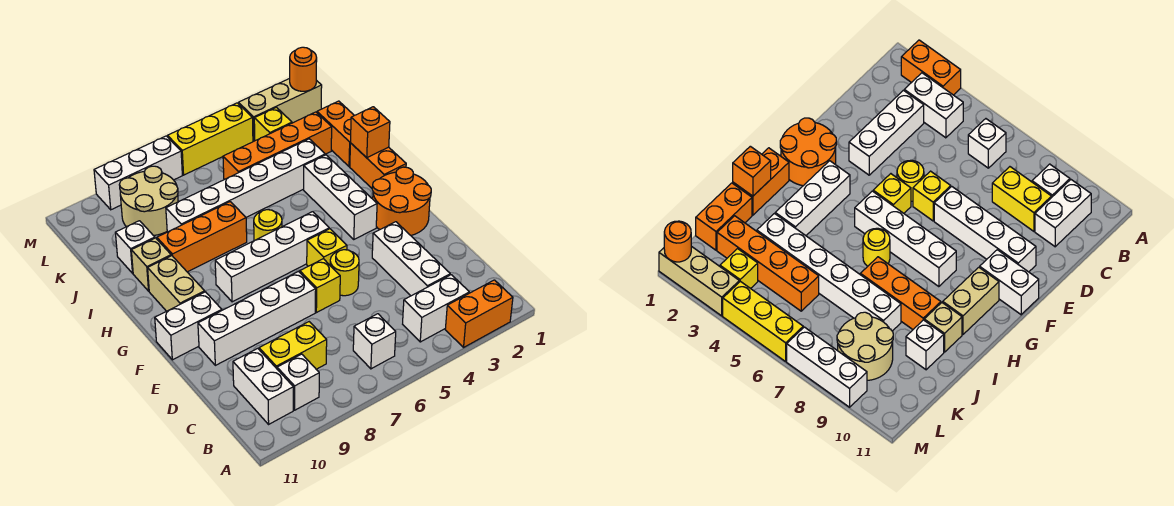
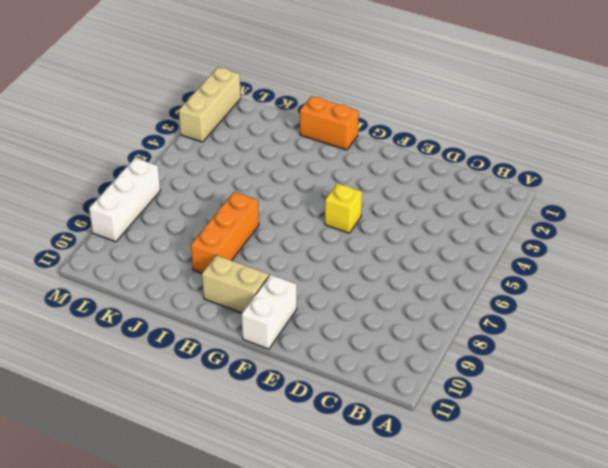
none -> orange brick A2:A3 level 1
none -> white brick B3:B4 level 1
none -> white brick B6 level 1
none -> white brick B9 level 1

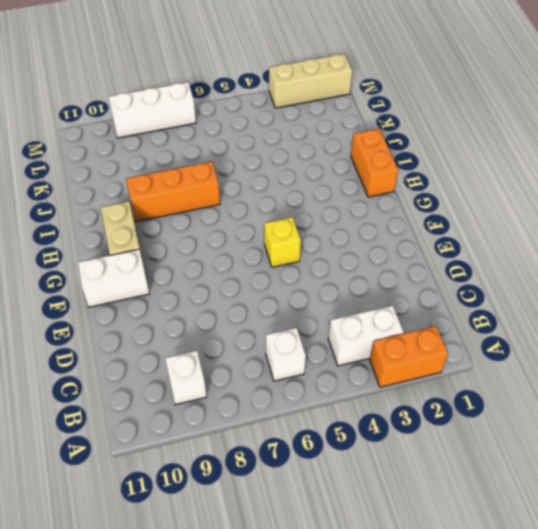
none -> white brick B10:C10 level 1
none -> white brick C3:E3 level 1
none -> yellow brick C8:C9 level 1
none -> yellow round brick E5 level 1

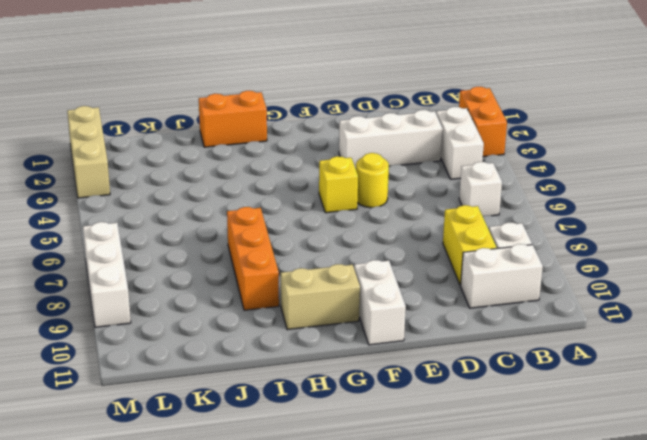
none -> yellow brick E6 level 1
none -> white brick E7:E10 level 1
none -> orange round brick F1:G2 level 1
none -> white brick G3:I3 level 1

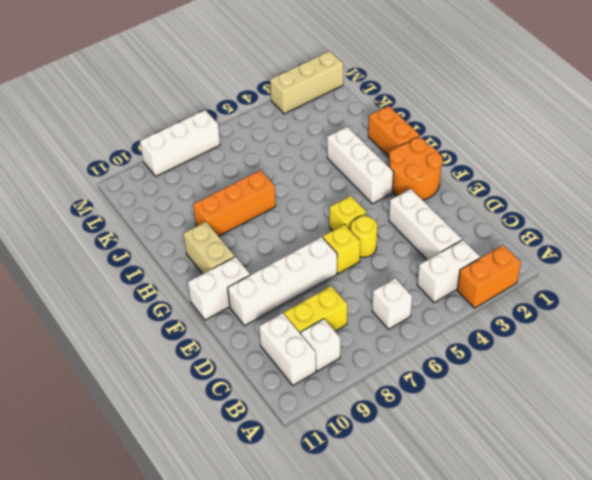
none -> white brick G5:G8 level 1
none -> yellow round brick H6 level 1
none -> tan brick I10 level 1
none -> orange brick J1:K1 level 1

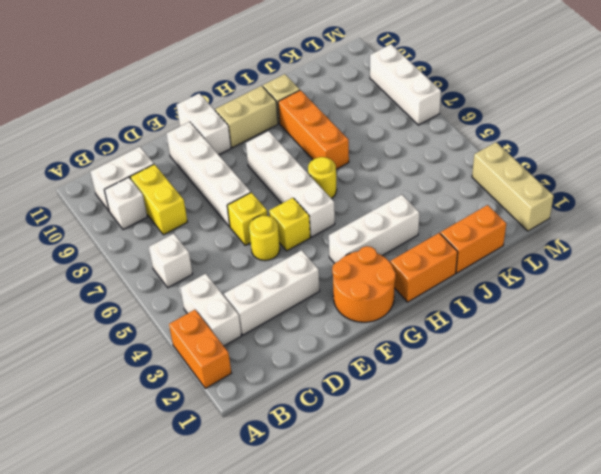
none -> white brick J3:J8 level 1
none -> white brick J10 level 1
none -> orange brick K2:K5 level 1
none -> tan round brick K8:L9 level 1

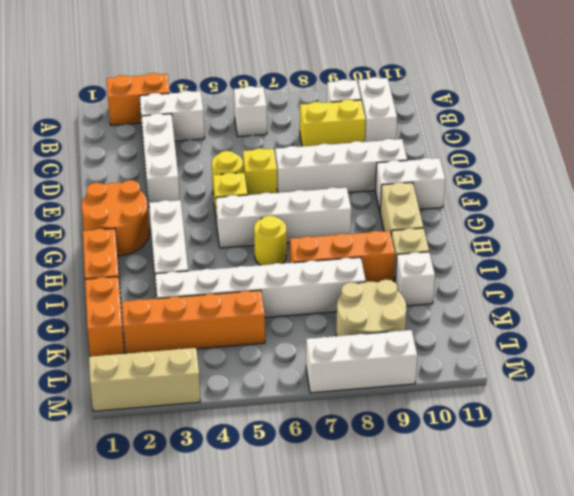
none -> yellow brick L3 level 1
none -> yellow brick M4:M6 level 1
none -> orange brick I1 level 2
none -> orange round brick M1 level 2

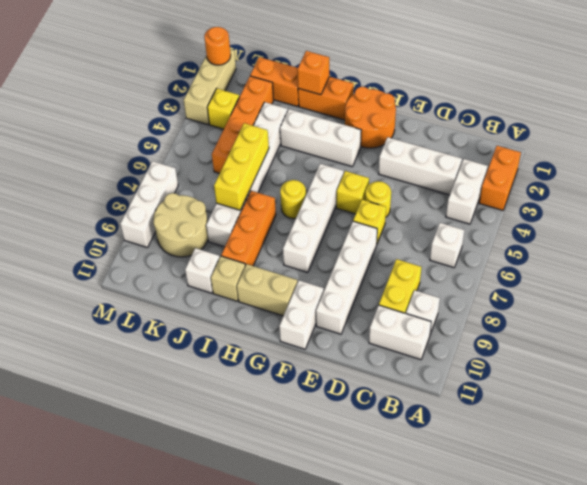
yellow brick J5:J7 level 2 -> yellow brick M4:M6 level 1

